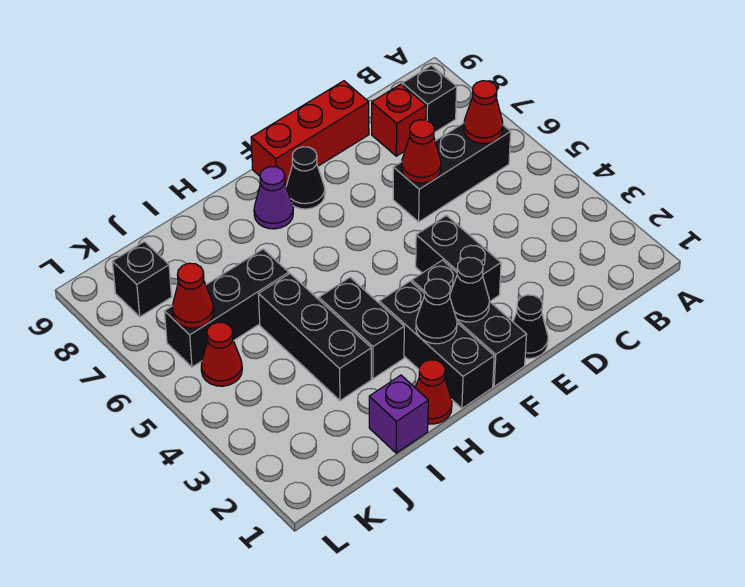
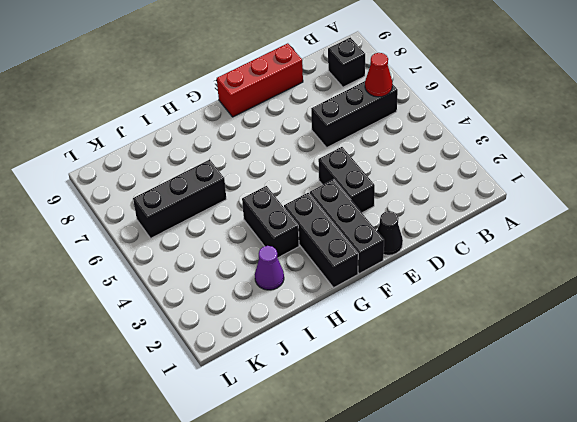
purple cone I2 level 1 -> purple cone G8 level 1
none -> red brick C8 level 1
none -> black cone F8 level 1
none -> red cone H1 level 1

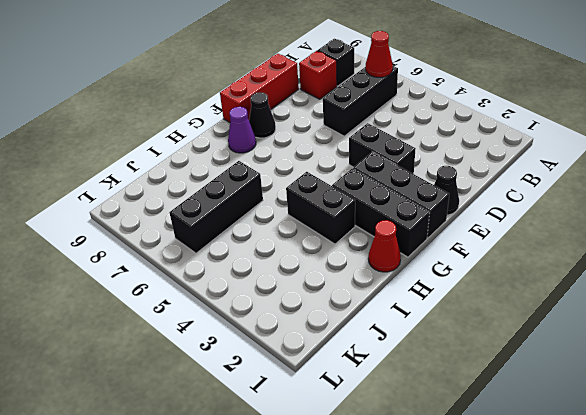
none -> purple brick I1 level 1
none -> black brick I3:I5 level 1
none -> red cone K5 level 1

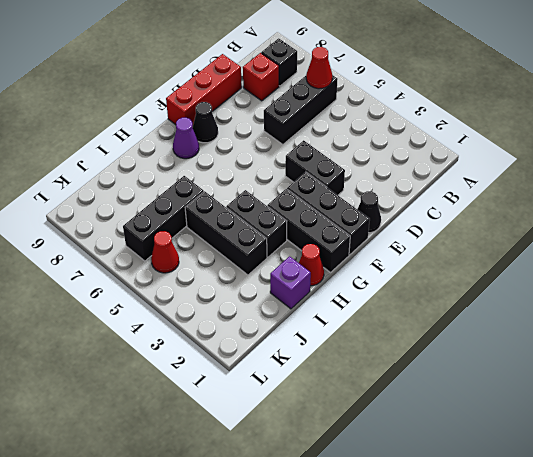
none -> black brick K8 level 1
none -> red cone D6 level 2
none -> black cone F2 level 2

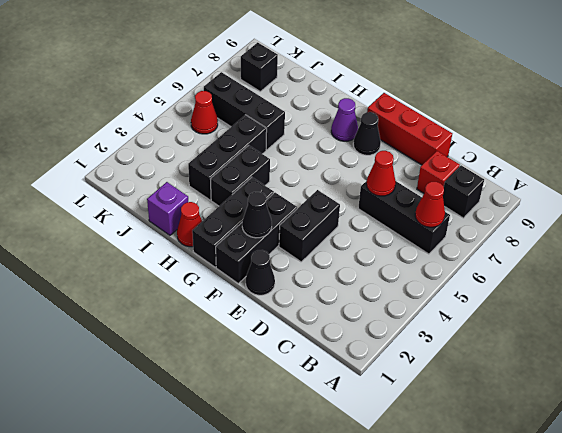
none -> black cone G2 level 2
none -> red cone K6 level 2

